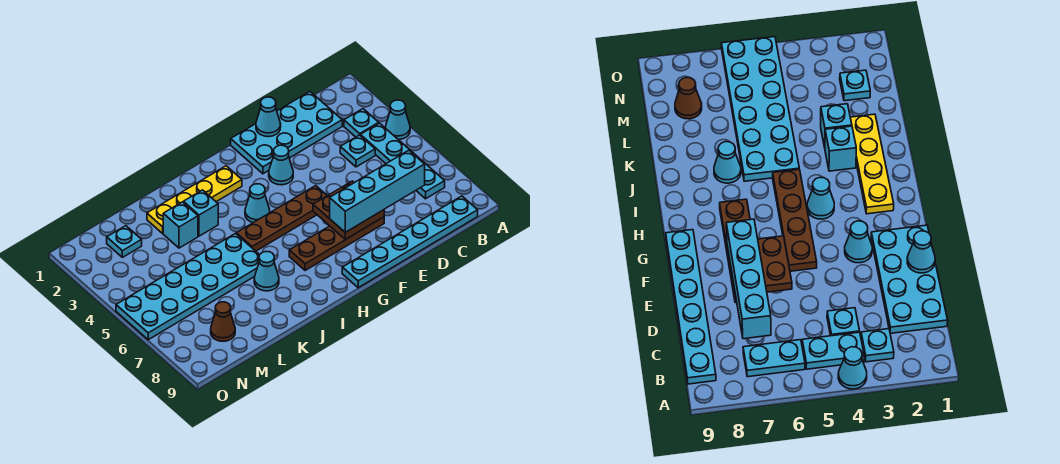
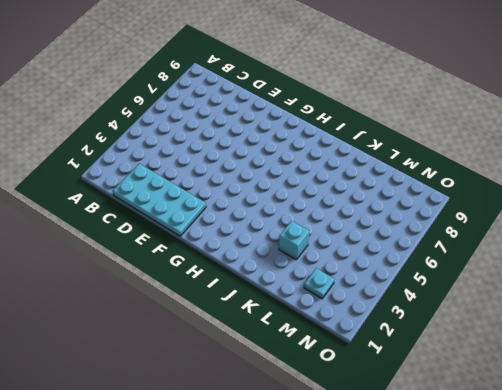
none -> cyan cone A4 level 1
none -> cyan plate B3 level 1
none -> cyan plate B4:B5 level 1

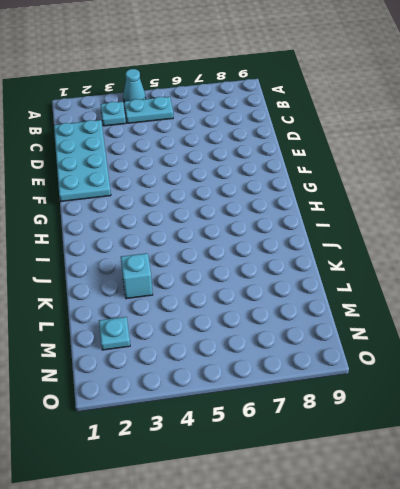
none -> cyan plate B6:B7 level 1
none -> cyan plate B9:G9 level 1
none -> cyan plate C4 level 1

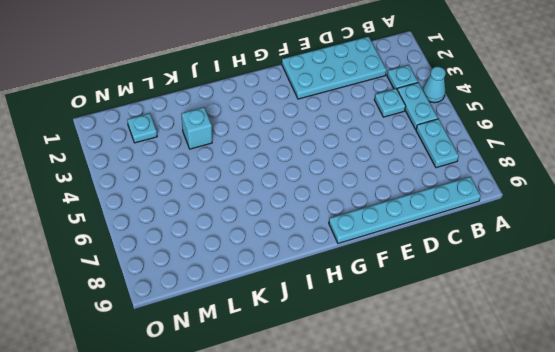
none -> brown plate E7:H7 level 1
none -> cyan cone F3 level 1
none -> brown plate F5:I5 level 1

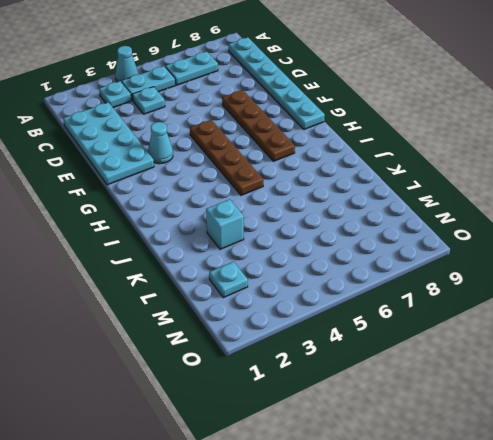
none -> yellow plate H2:K2 level 1
none -> cyan cone H4 level 1
none -> cyan brick J3 level 1

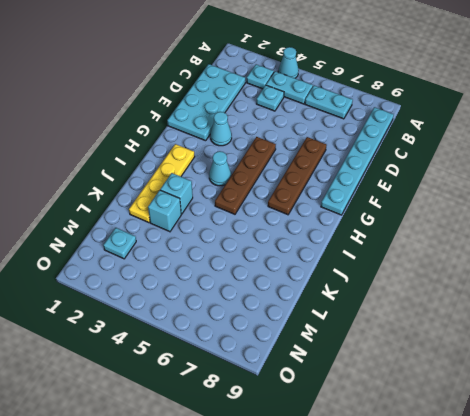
none -> cyan plate J5:O6 level 1
none -> cyan cone J7 level 1
none -> brown cone M8 level 1

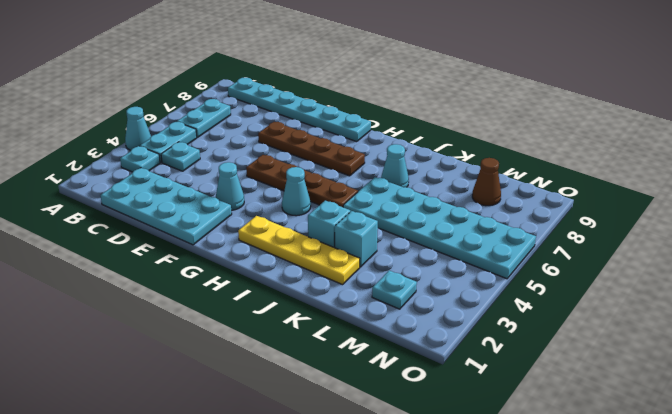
none -> cyan cone E1 level 2
none -> brown plate E6:F7 level 2
none -> cyan brick C7:F7 level 3

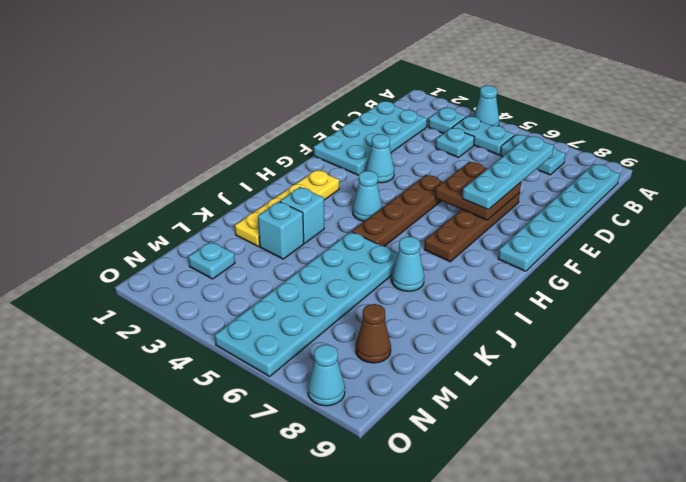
cyan plate C7:F7 level 3 -> cyan brick C7:F7 level 3
cyan cone O8 level 1 -> cyan cone E1 level 2

